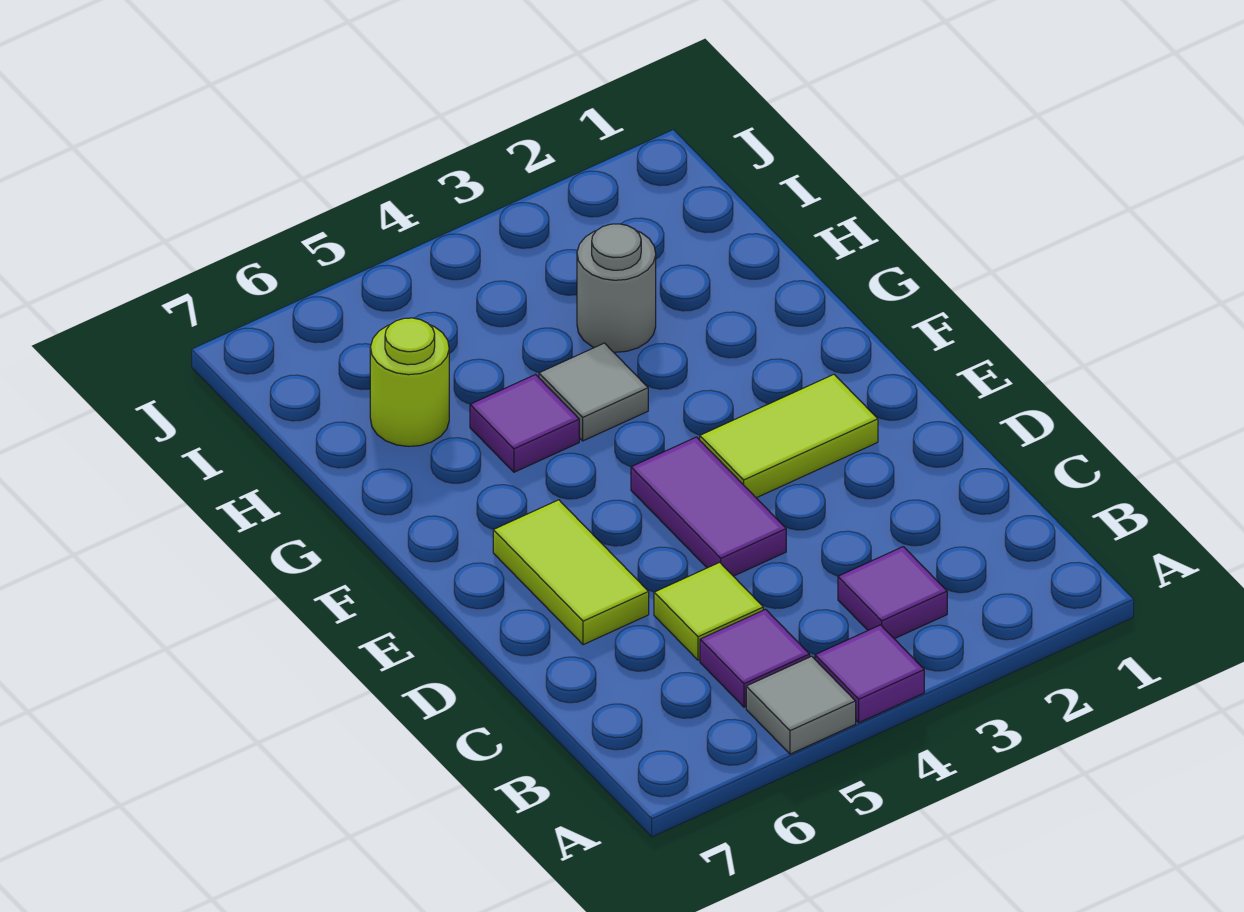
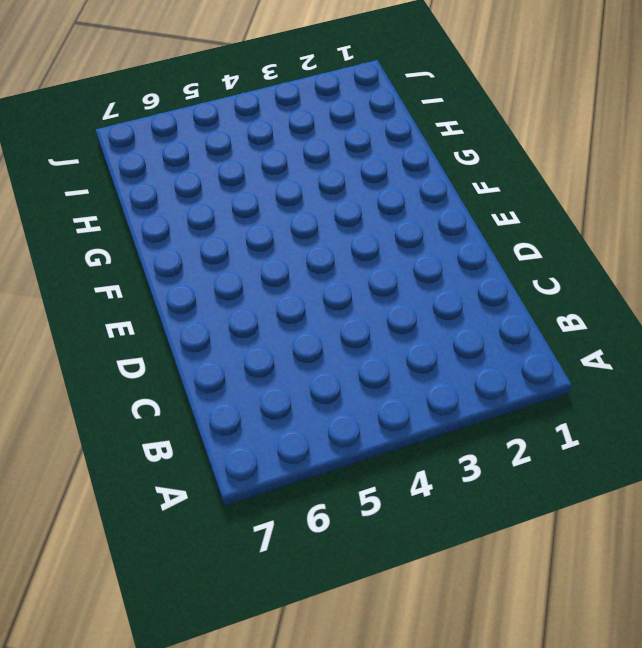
none -> purple tile A4 level 1
none -> grey tile A5 level 1
none -> purple tile B3 level 1

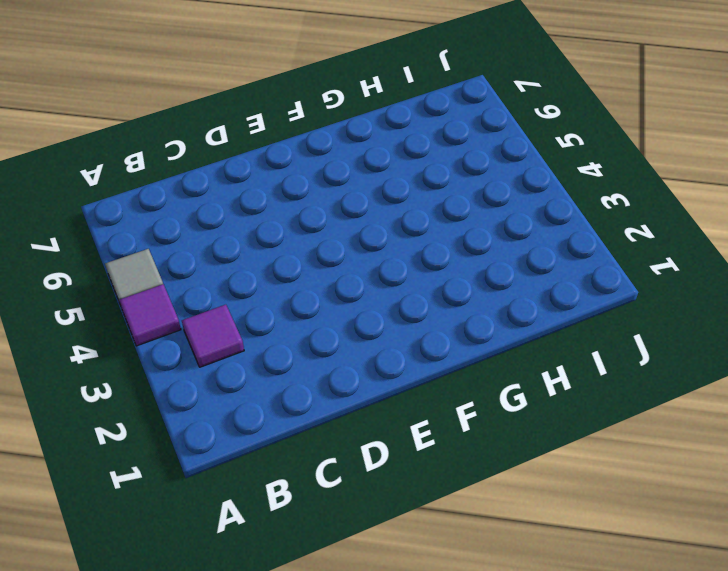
none -> purple tile B5 level 1
none -> lime tile C5 level 1
none -> purple tile D4:E4 level 1

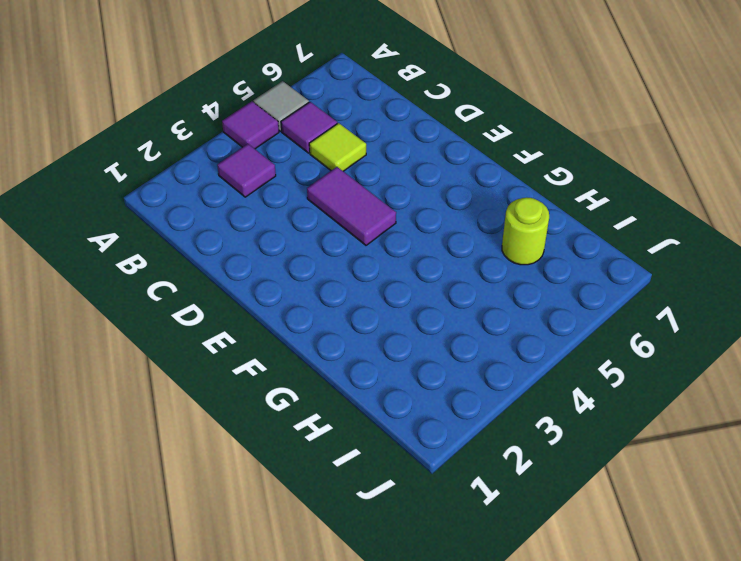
none -> lime tile D6:E6 level 1
none -> lime tile E2:E3 level 1
none -> grey tile G4 level 1

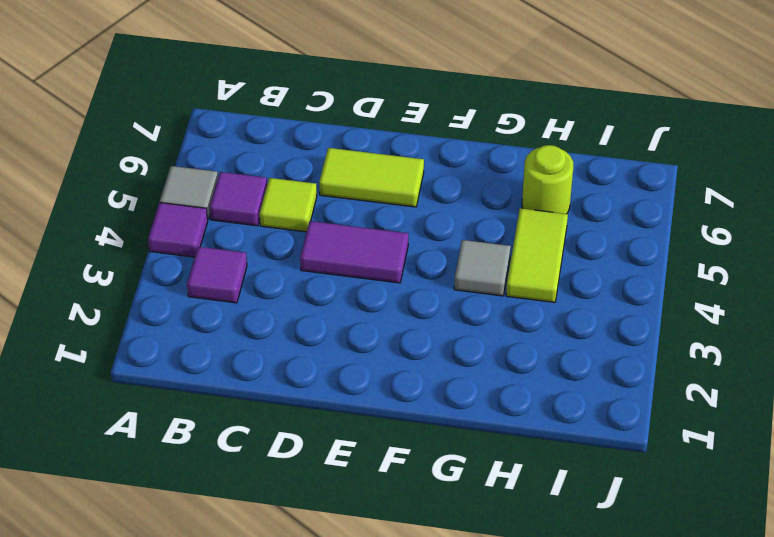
lime tile H4:H5 level 1 -> lime tile E2:E3 level 1
none -> purple tile G5 level 1
none -> grey round brick H3 level 1

